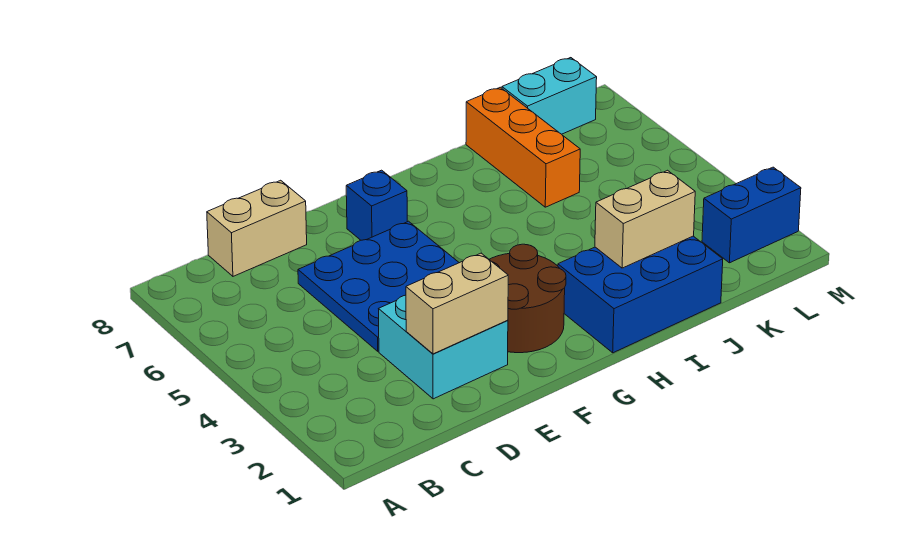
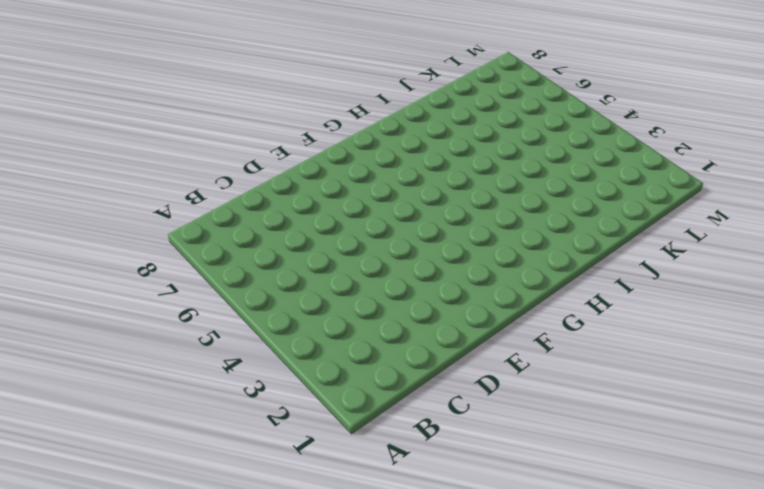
none -> tan brick C8:D8 level 1
none -> cyan brick D2:E3 level 1

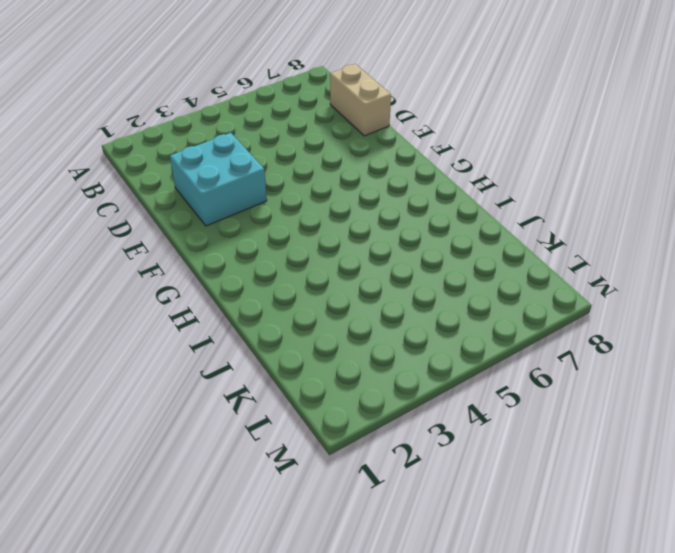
none -> blue plate D4:F6 level 1
none -> brown round brick F2:G3 level 1

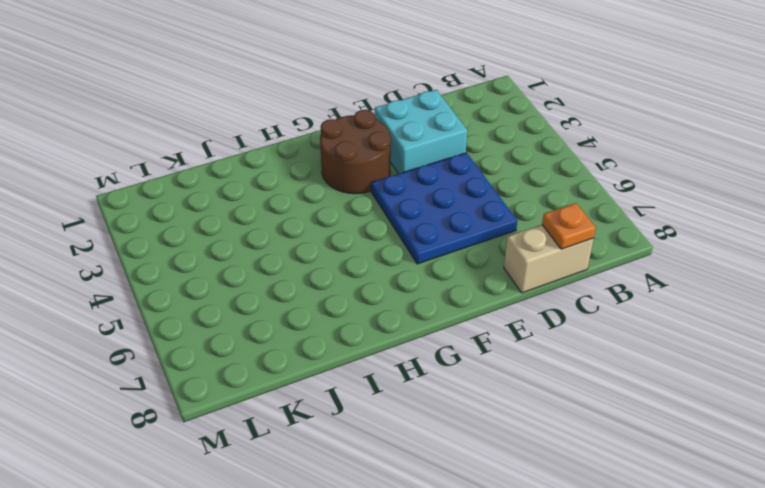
orange plate C8 level 2 -> none
none -> blue brick F7 level 1
none -> blue brick H1:J2 level 1

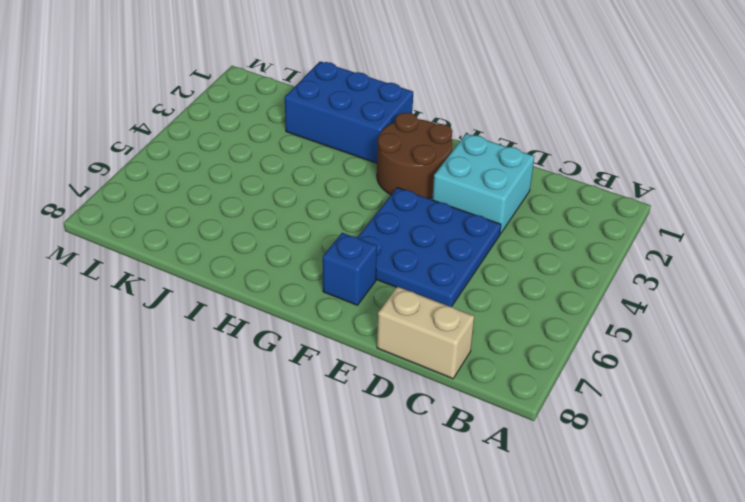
none -> orange brick J6:J8 level 1
none -> cyan brick K8:L8 level 1

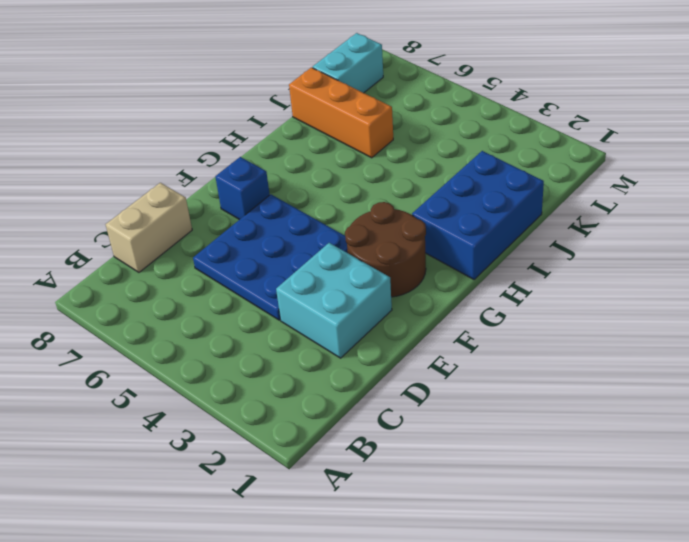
none -> blue brick L2:M2 level 1
none -> tan brick D2:E2 level 2

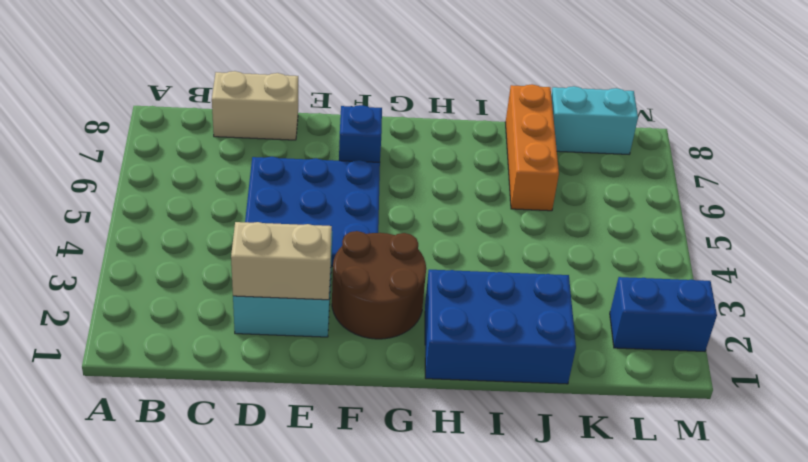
none -> tan brick I2:J2 level 2

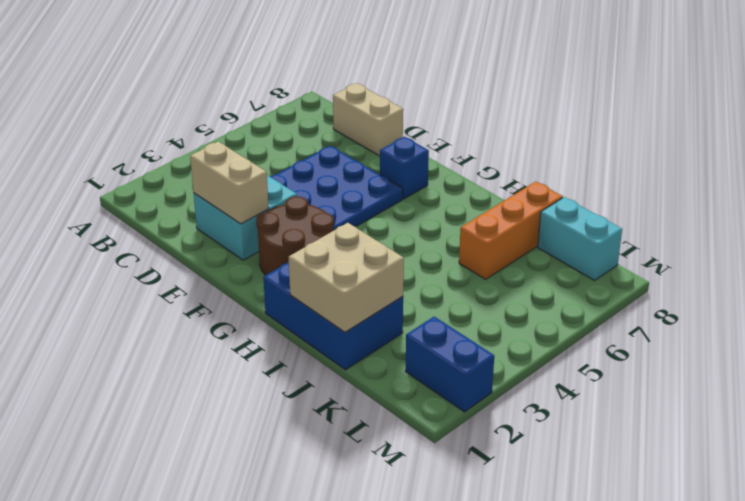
tan brick I1:J2 level 2 -> tan brick I2:J2 level 2

